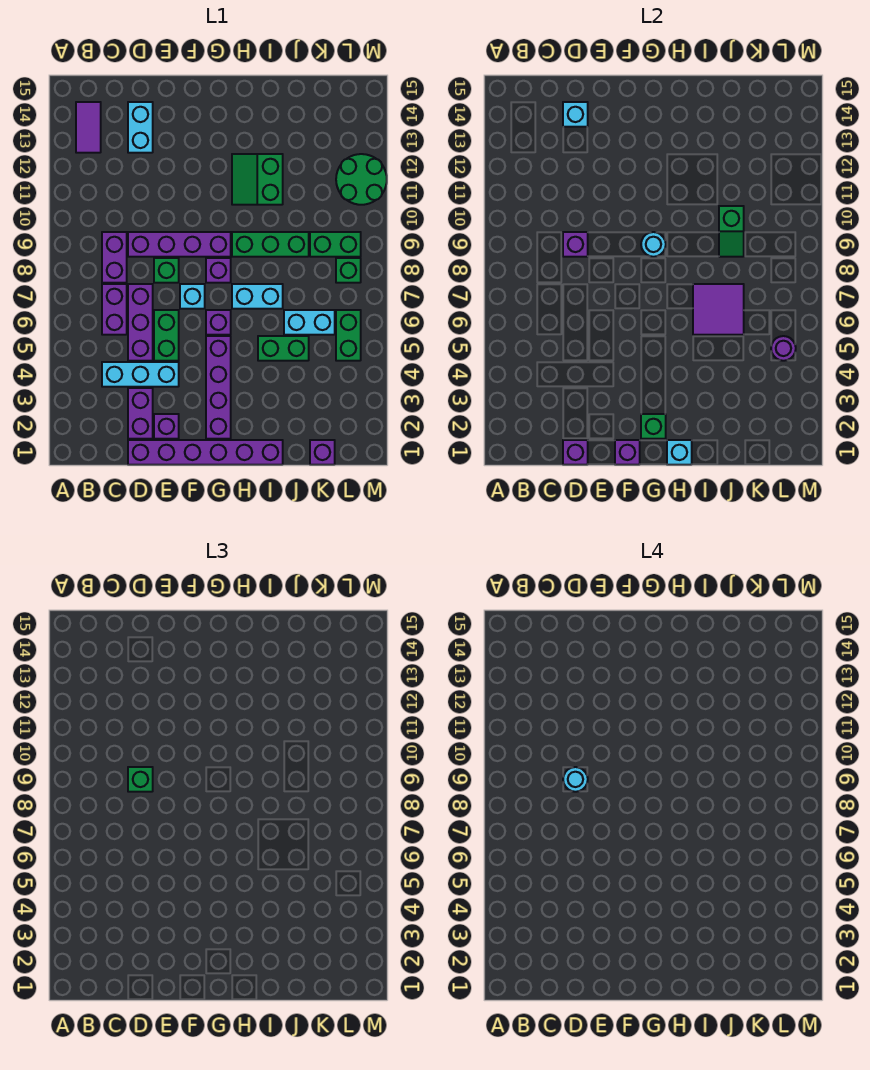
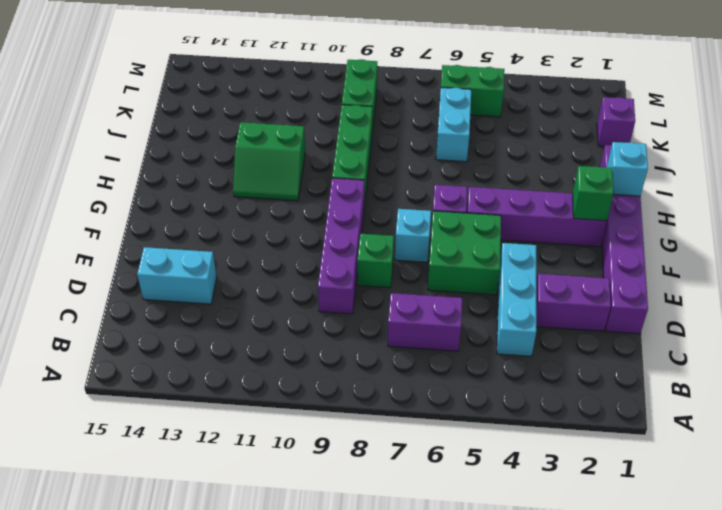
green brick E5:F6 level 1 -> green brick E5:E6 level 1
none -> purple tile B13:B14 level 1
none -> purple brick C8:C9 level 1
none -> purple brick D5:D7 level 1
none -> purple brick E2 level 1

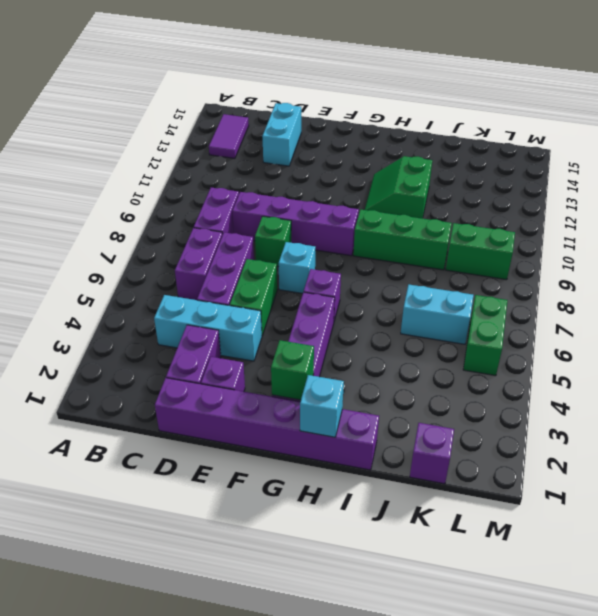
none -> purple brick G8 level 1
none -> cyan brick H7:I7 level 1
none -> green brick I5:J5 level 1
none -> green brick L8 level 1

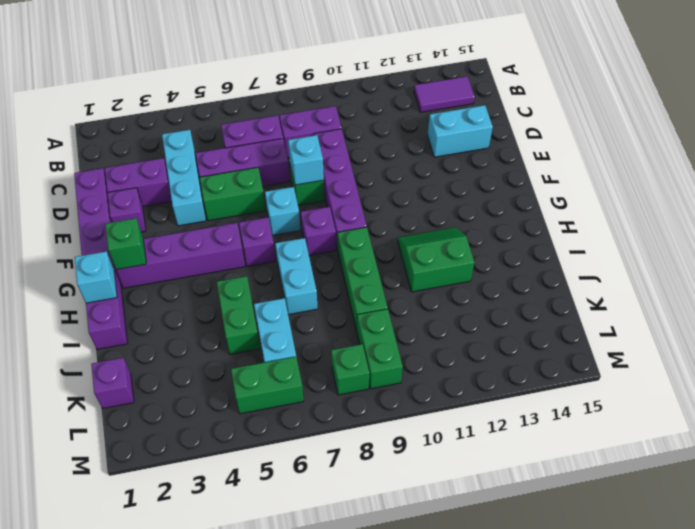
cyan brick E8 level 2 -> cyan brick D14 level 2
none -> green round brick L11:M12 level 1
none -> purple brick D1 level 2
none -> purple brick D9 level 2
none -> purple brick F1 level 2

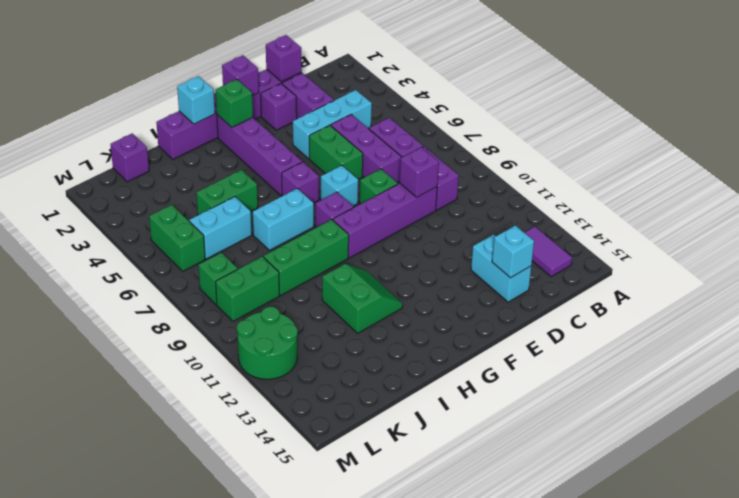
none -> cyan round brick G9 level 2
none -> purple tile I6:J7 level 2
none -> green slope J9:J10 level 2 top 10
none -> purple round brick L5 level 2

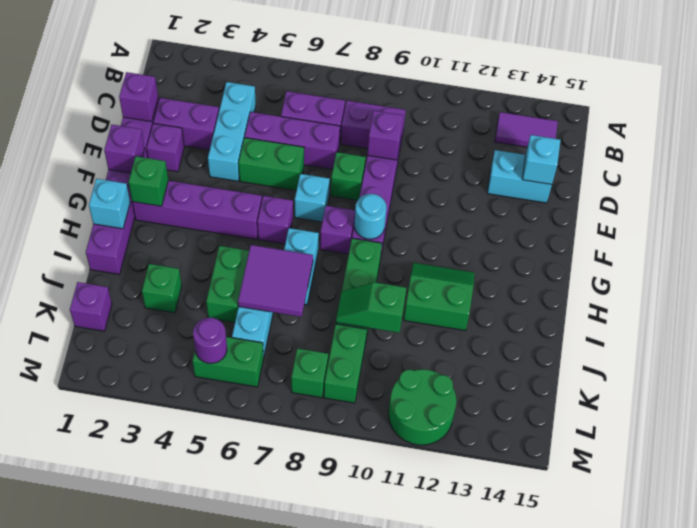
green brick J3 level 1 -> green brick D9 level 3
none -> cyan round brick D9 level 4

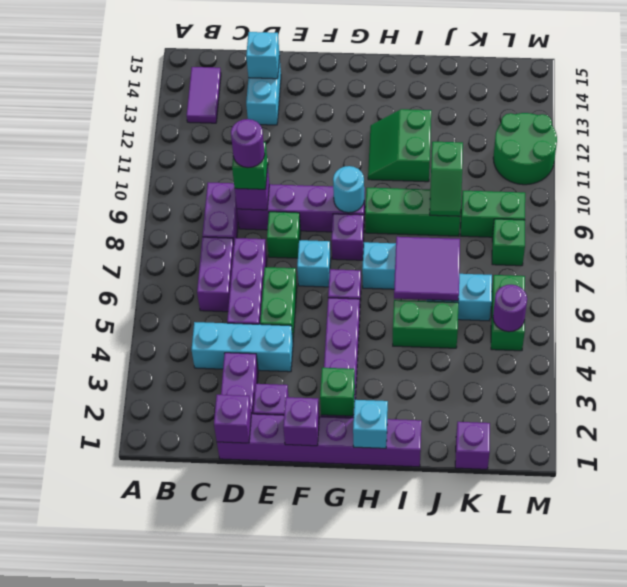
purple round brick D9 level 4 -> cyan round brick D9 level 4

